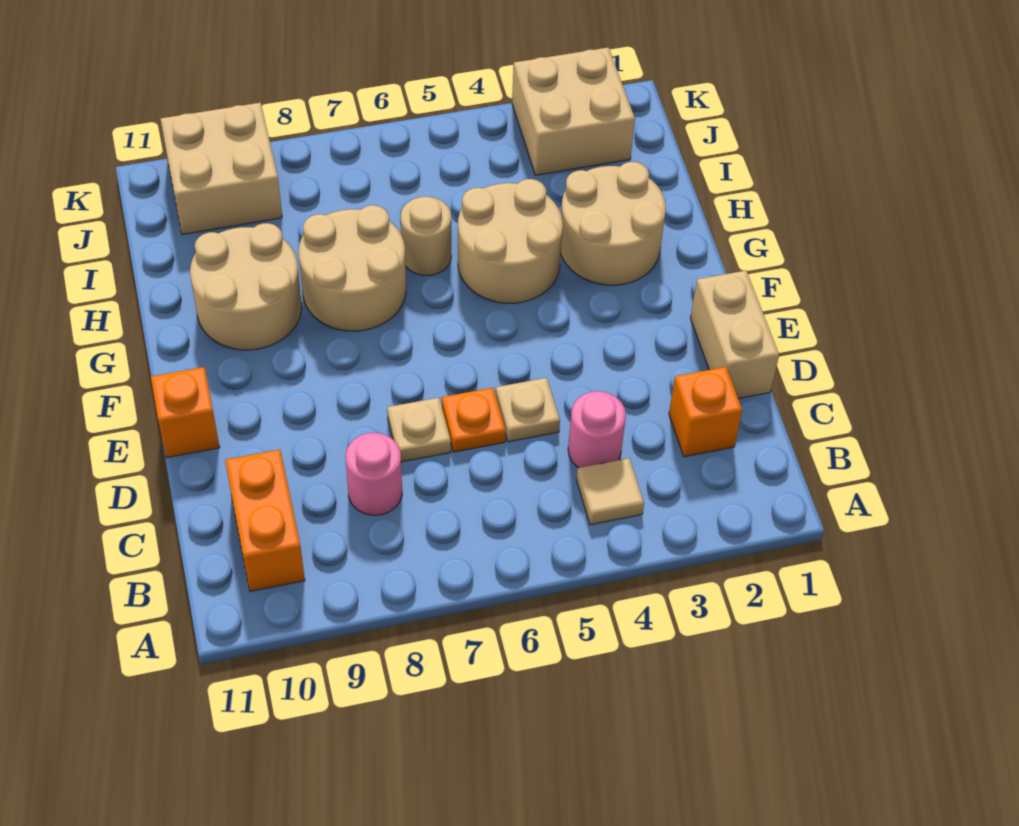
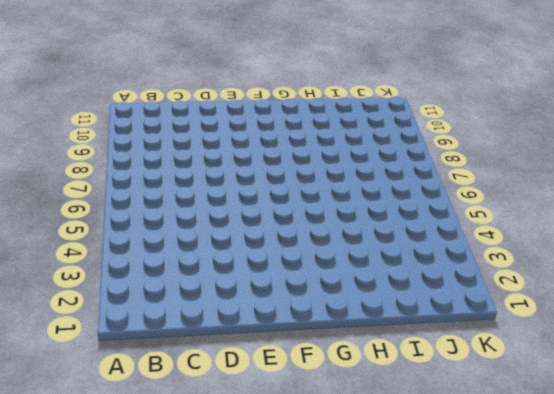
none -> tan tile B4 level 1
none -> orange brick B10:C10 level 1
none -> orange brick C2 level 1

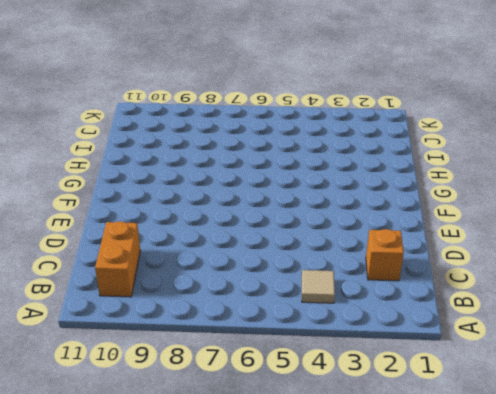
none -> pink round brick C4 level 1
none -> pink round brick C8 level 1
none -> tan brick D1:E1 level 1

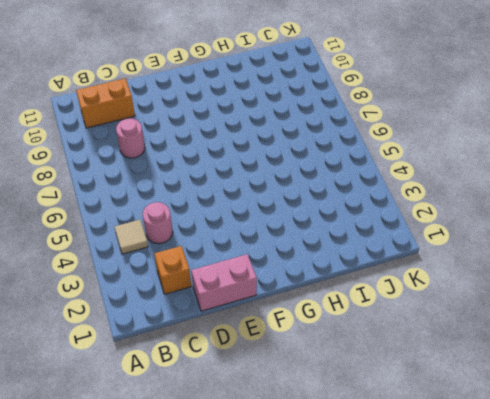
pink brick D1:E1 level 1 -> tan brick D1:E1 level 1
none -> tan plate D5 level 1
none -> orange plate D6 level 1
none -> tan plate D7 level 1

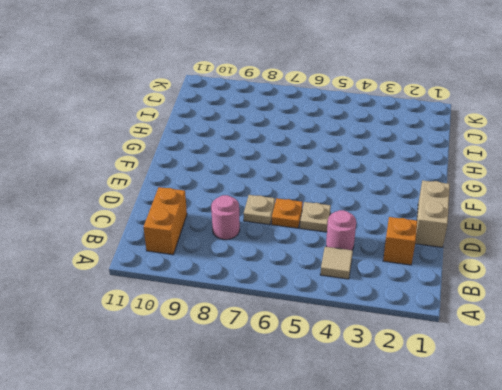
none -> orange brick E11 level 1
none -> tan round brick G2:H3 level 1
none -> tan round brick G4:H5 level 1

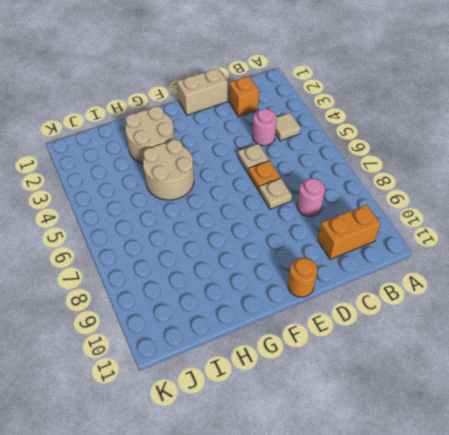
orange round brick E11 level 1 -> orange brick E11 level 1
none -> tan round brick G7:H8 level 1
none -> tan round brick G9:H10 level 1
none -> tan round brick H6 level 1

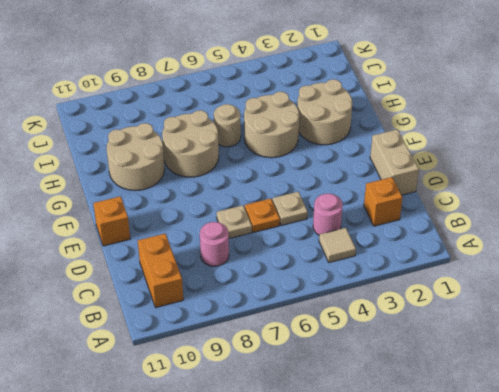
none -> tan brick J2:K3 level 1
none -> tan brick J9:K10 level 1

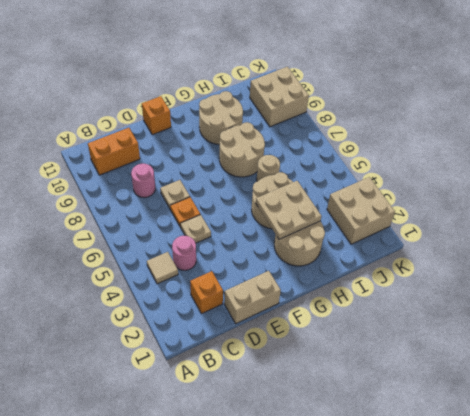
tan plate G3:H4 level 2 -> none

